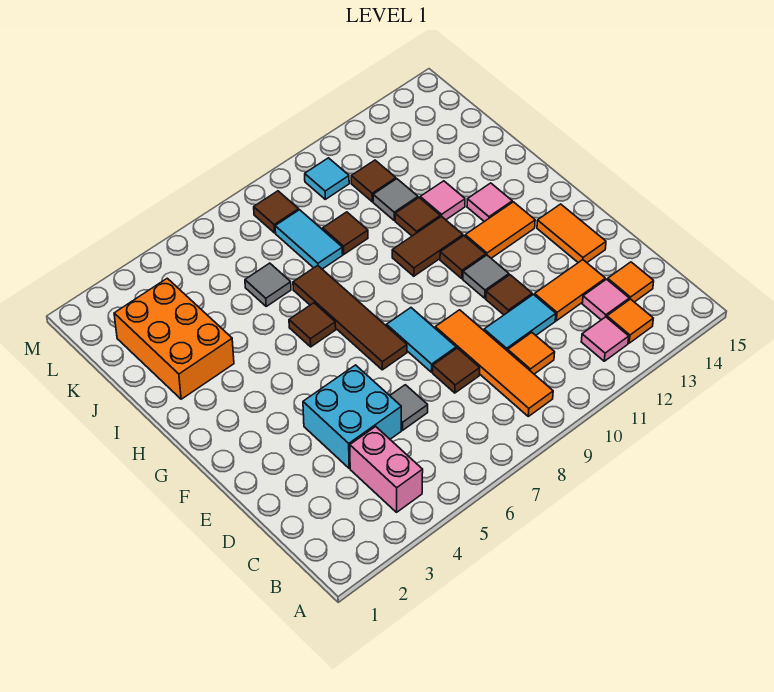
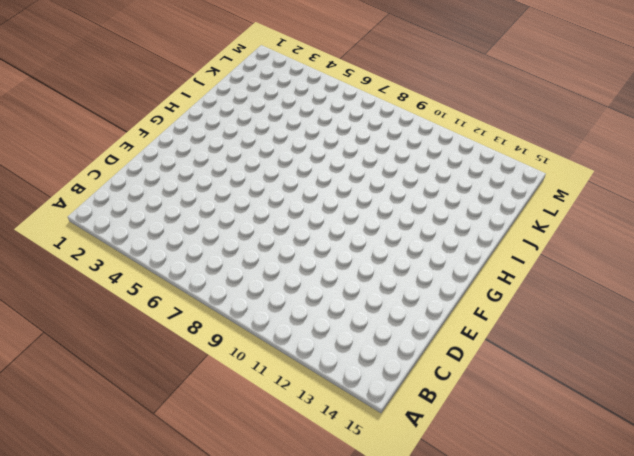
none -> pink brick B4:C4 level 1
none -> orange tile B9:E9 level 1
none -> pink tile B12 level 1
none -> orange tile B13 level 1

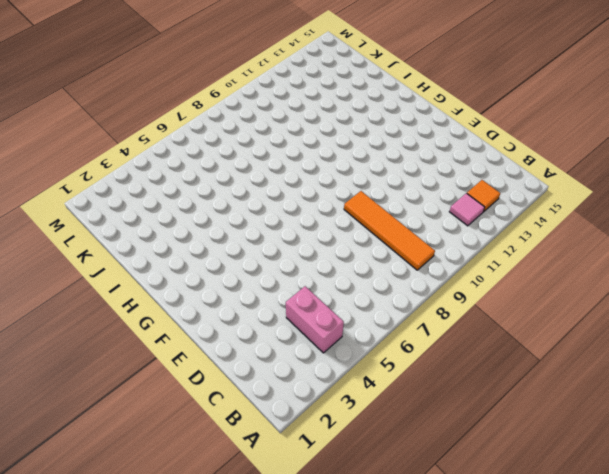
none -> orange tile C10 level 1
none -> pink tile C13 level 1
none -> orange tile C14 level 1
none -> cyan brick D4:E5 level 1

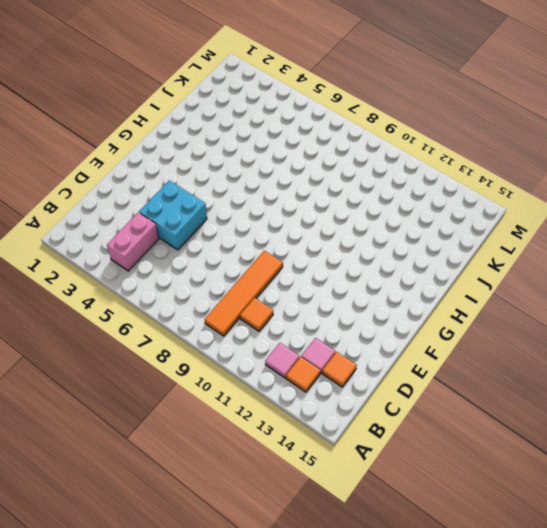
none -> grey tile D6 level 1
none -> brown tile D8 level 1
none -> cyan tile D10:D11 level 1
none -> orange tile D12:D13 level 1

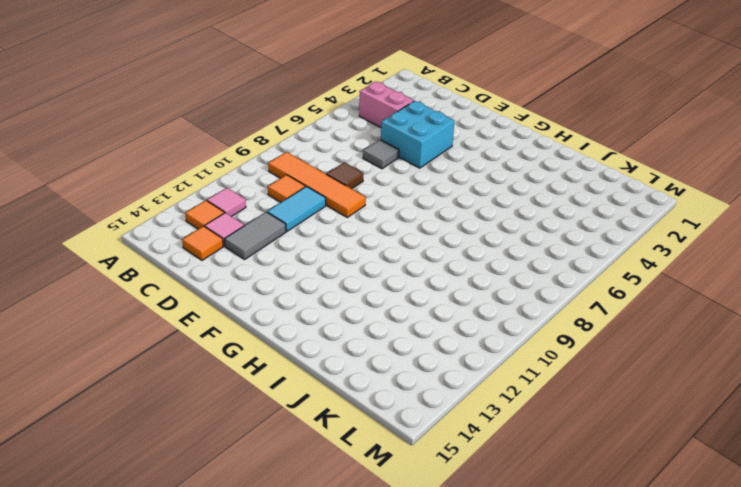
grey tile D12:D13 level 1 -> orange tile D12:D13 level 1
none -> cyan tile E8:F8 level 1
none -> brown tile E11 level 1
none -> orange tile E14:F14 level 1
none -> brown tile F7:I7 level 1

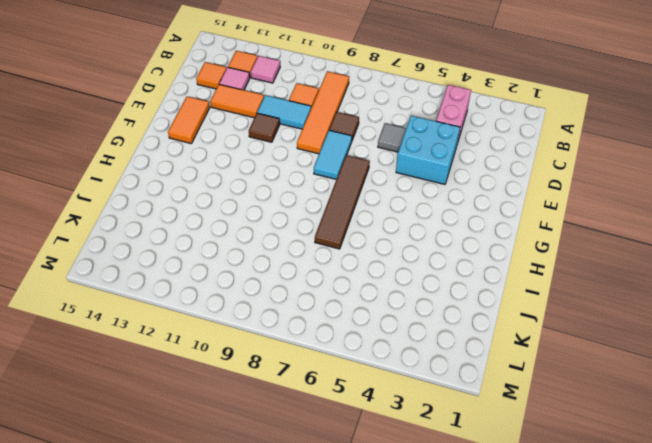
none -> grey tile F11 level 1
none -> brown tile G11 level 1
none -> orange tile G12:G13 level 1
none -> brown tile H6 level 1

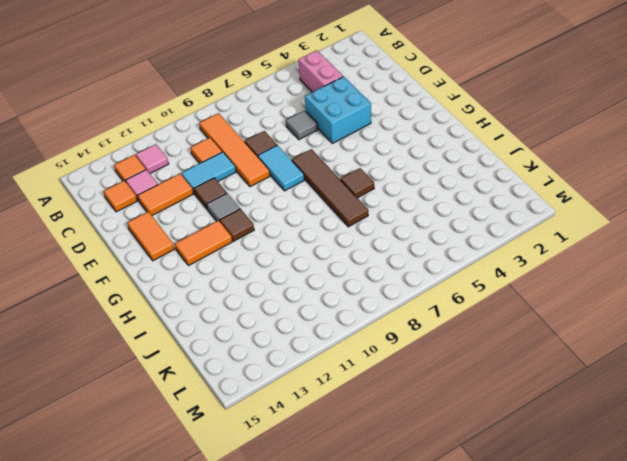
none -> brown tile H10:H11 level 1
none -> pink tile H13 level 1
none -> orange brick I2:K3 level 1
none -> brown tile I11 level 1

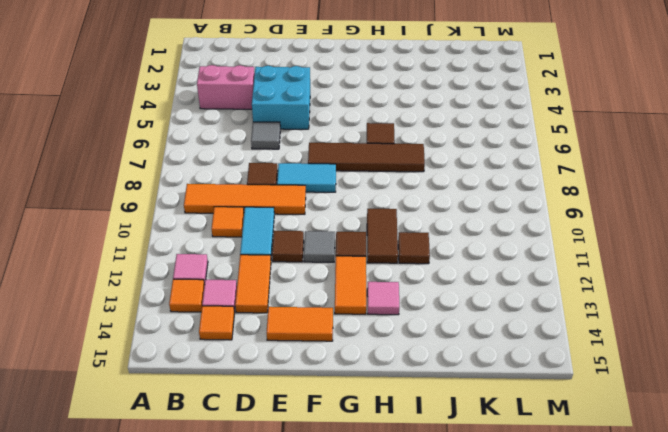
none -> orange brick I2:K3 level 1
none -> pink tile I12 level 1
none -> grey tile J6 level 1
none -> cyan tile J8:K8 level 1

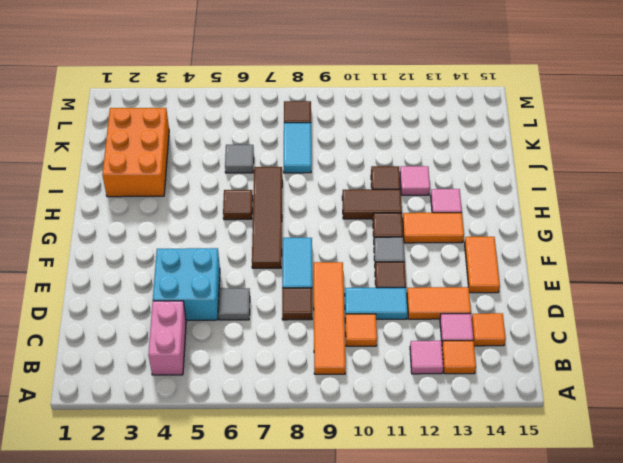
none -> brown tile J9 level 1
none -> grey tile J11 level 1
none -> brown tile K11 level 1
none -> cyan tile L10 level 1

